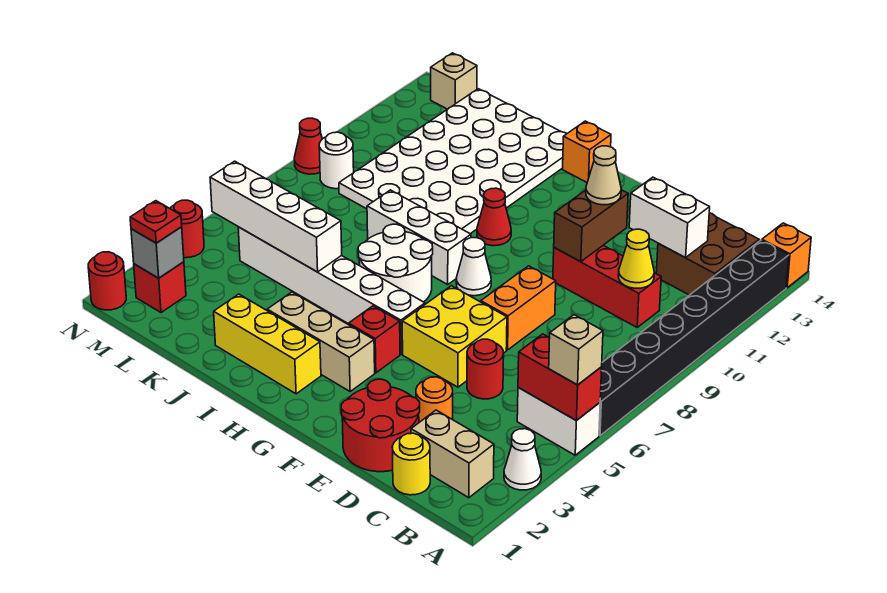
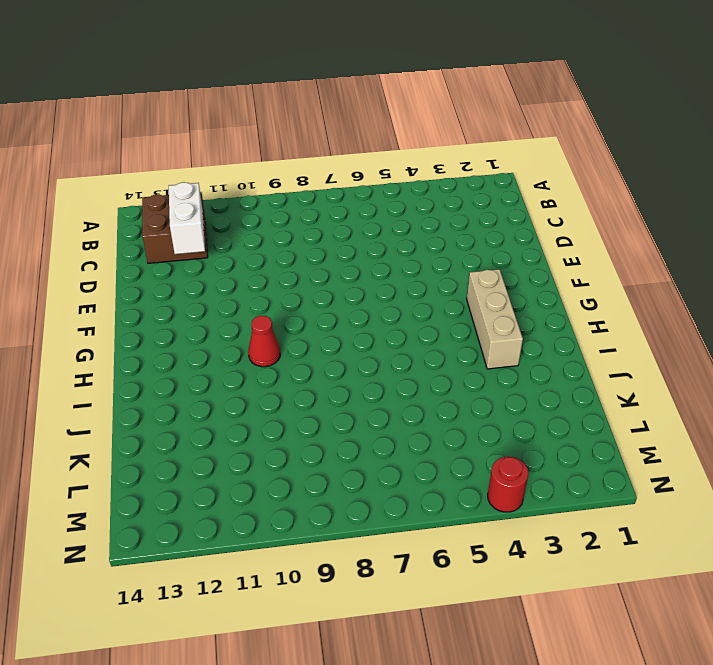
none -> white cone A3 level 1
none -> white brick A5:B5 level 1
none -> black brick A6:A13 level 1
none -> orange brick A14 level 1

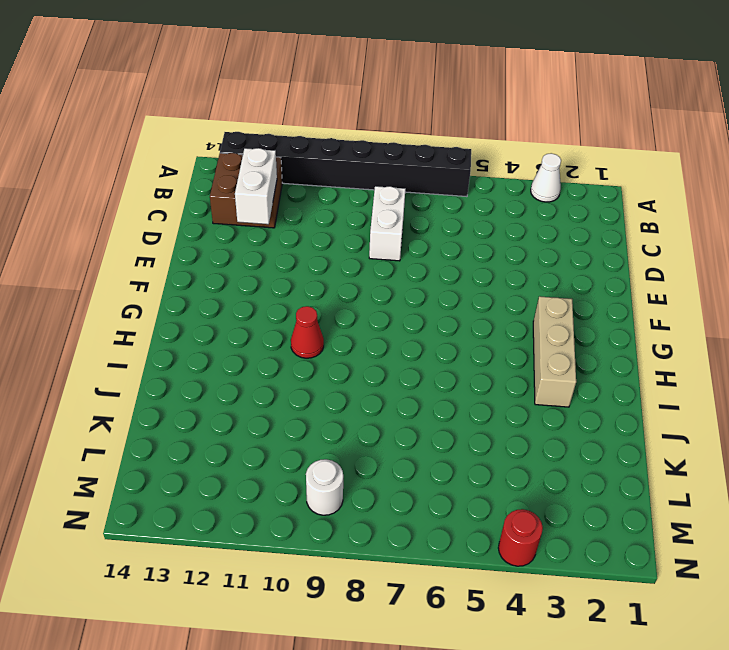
white brick C8:D8 level 1 -> white brick A5:B5 level 1
none -> orange brick A14 level 1
none -> tan brick B2:C2 level 1
none -> yellow round brick C1 level 1
none -> red brick C10:E10 level 1

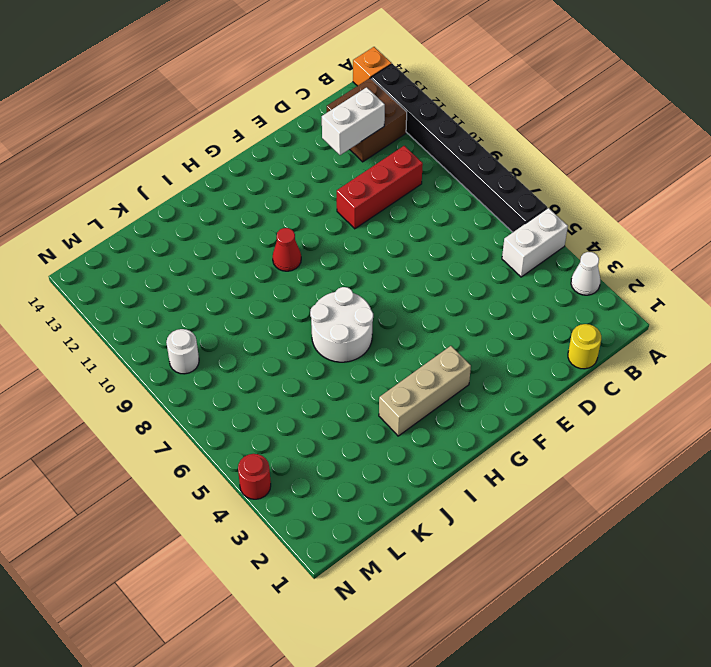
none -> tan brick B2:C2 level 1
none -> red round brick D1:E2 level 1
none -> orange round brick D3 level 1
none -> red round brick D5 level 1

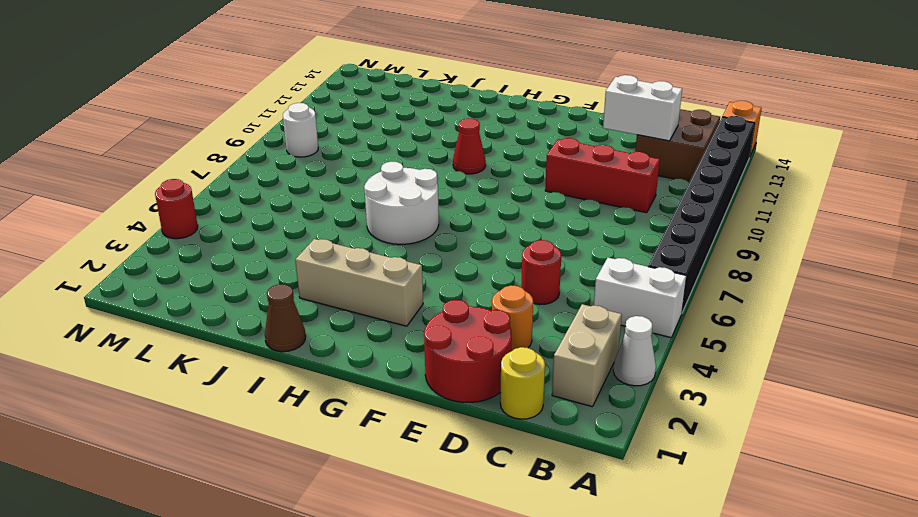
tan brick B2:B3 level 1 -> tan brick B2:C2 level 1
brown cone I1 level 1 -> none
none -> yellow brick E5:F6 level 1
none -> orange brick E7:E8 level 1
none -> red brick G4 level 1
none -> white brick G5:L5 level 1

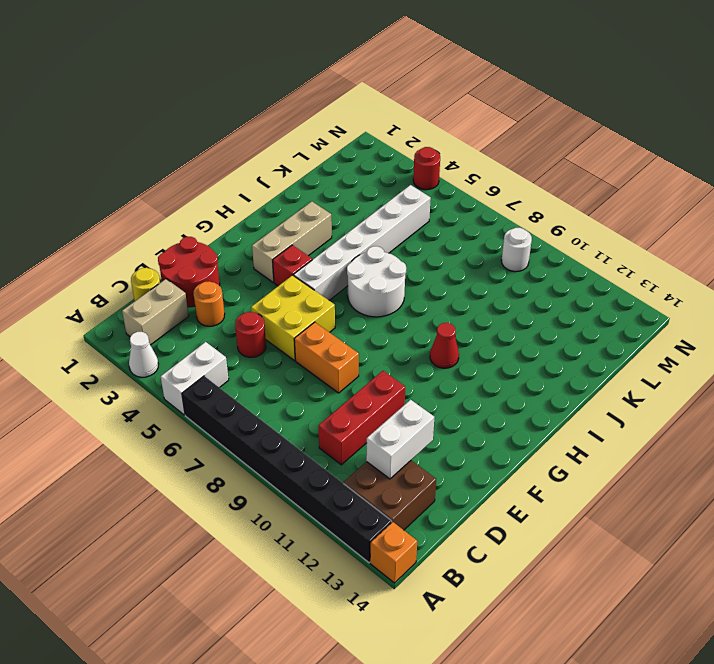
none -> white cone G8 level 1
none -> yellow brick H2:J2 level 1
none -> white brick H8:J8 level 1
none -> orange brick H14 level 1

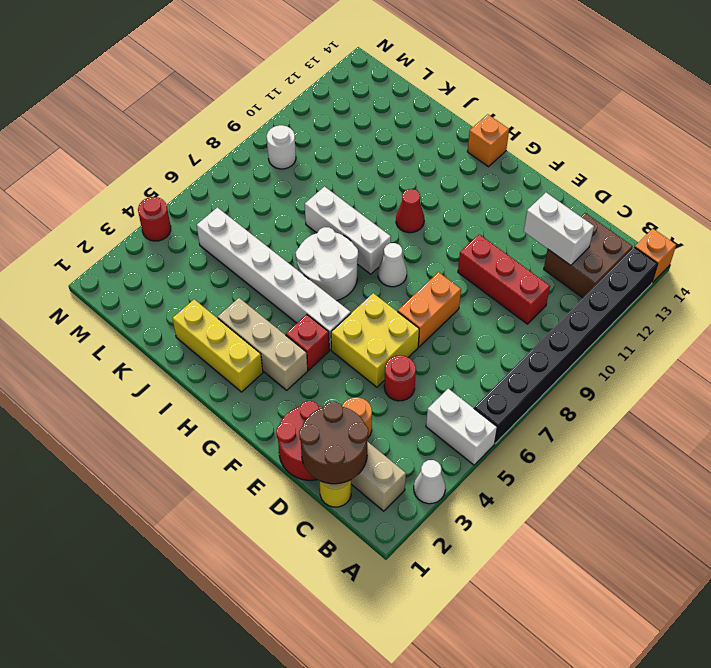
brown round brick C1:D2 level 2 -> none
none -> white plate I9:L14 level 1
none -> red brick M2 level 1
none -> tan brick M14 level 1
none -> red round brick N1 level 1

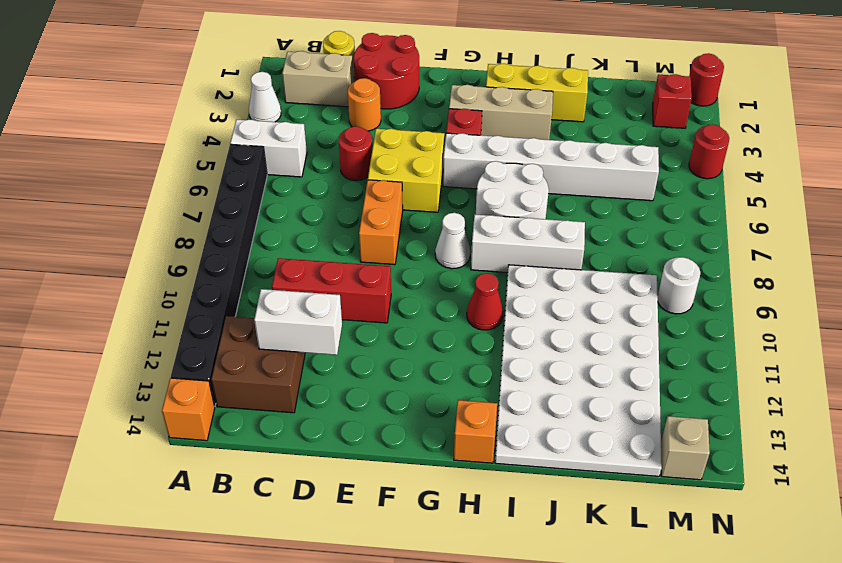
none -> red cone N9 level 1
none -> red brick A5:B5 level 2
none -> yellow cone C10 level 2
none -> brown brick E10:E11 level 2

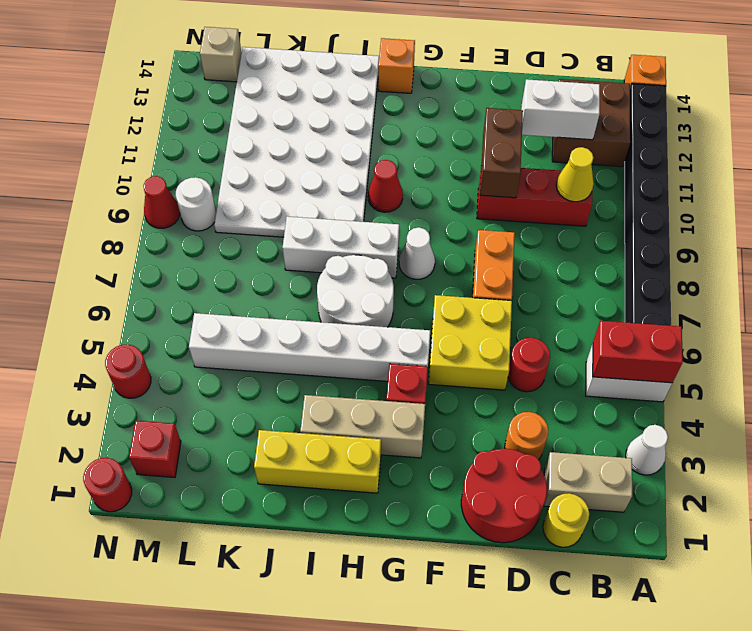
none -> white brick J5:M5 level 2
none -> grey brick M2 level 2
none -> tan brick A5 level 3
none -> tan cone E11 level 3

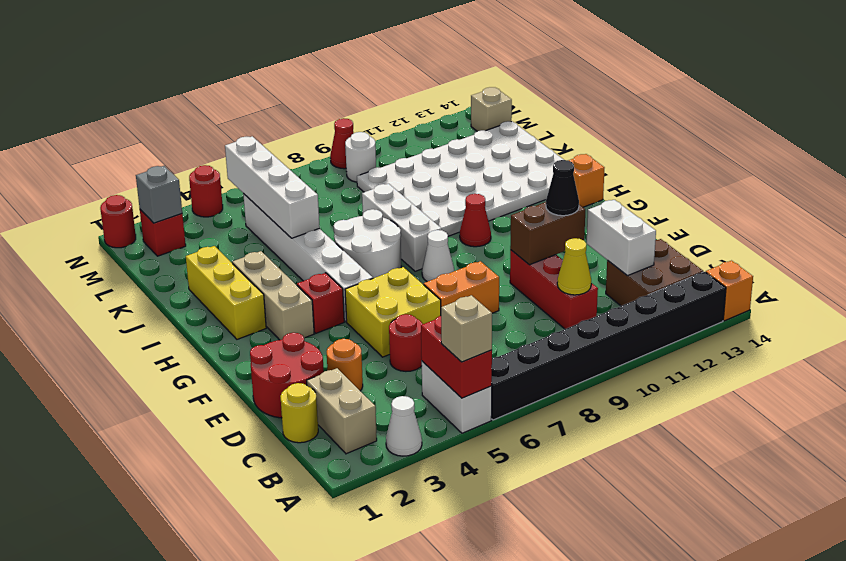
black cone E11 level 3 -> tan cone E11 level 3
none -> red plate M2 level 3

